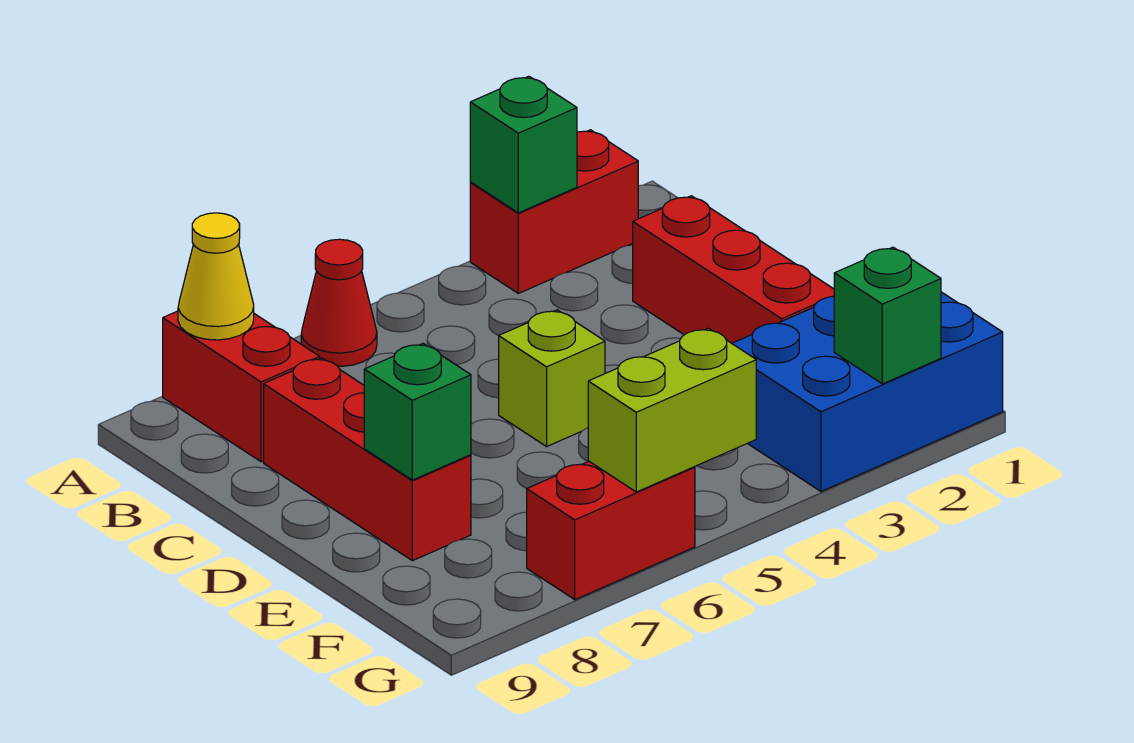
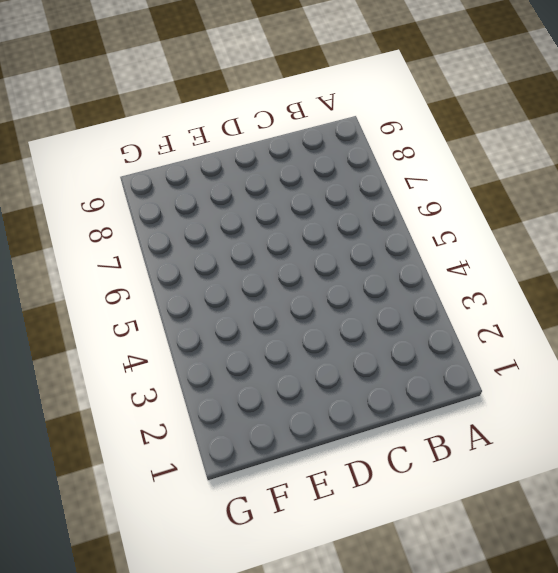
none -> red brick A2:A3 level 1
none -> red cone A6 level 1
none -> red brick A8:B8 level 1

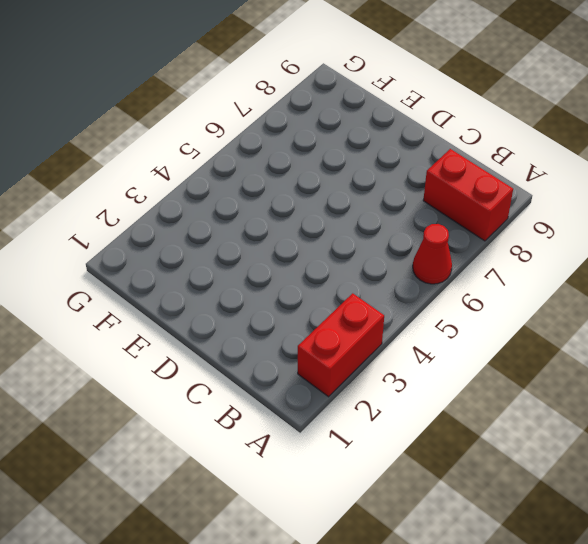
none -> red brick C2:E2 level 1
none -> red brick C8:E8 level 1
none -> lime brick D5 level 1

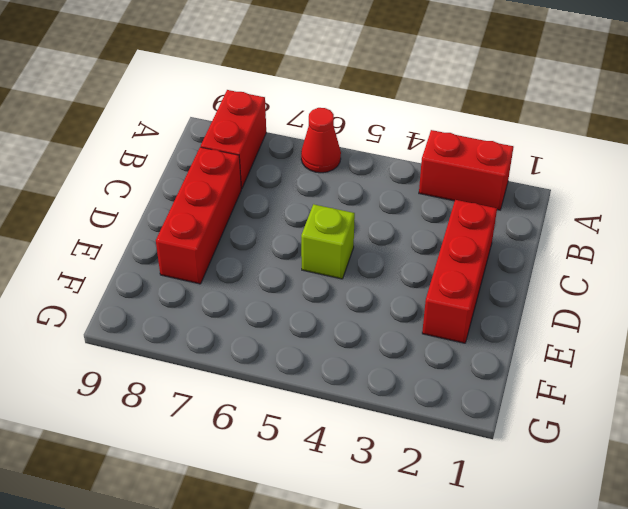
none -> blue brick F1:G3 level 1
none -> red brick G6:G7 level 1
none -> green brick A3 level 2

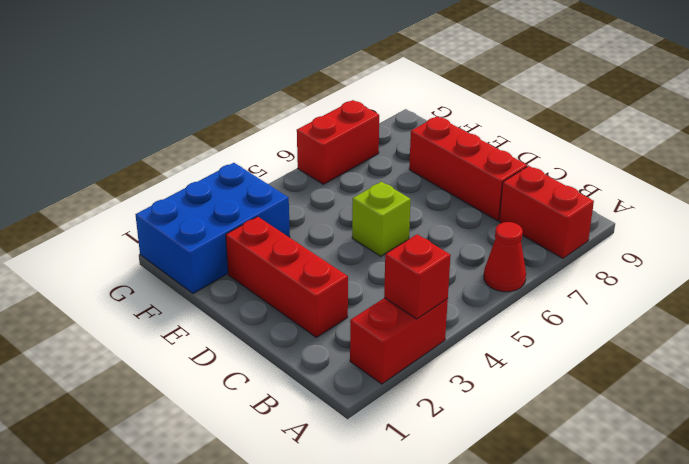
red brick A3 level 2 -> green brick A3 level 2
none -> yellow cone A8 level 2
none -> green brick E8 level 2
none -> green brick G2 level 2

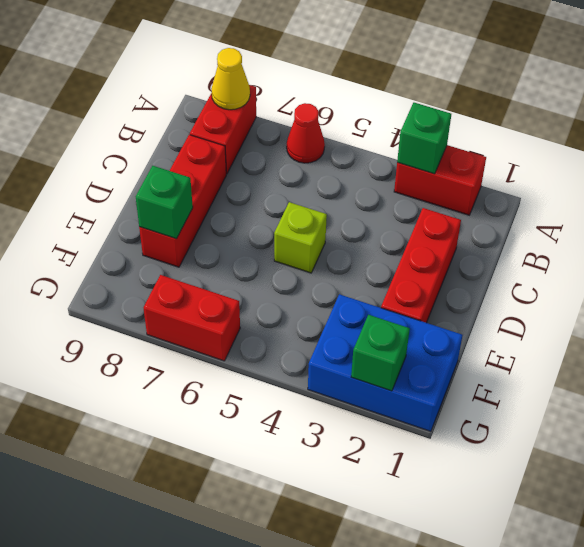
none -> lime brick G5:G6 level 2

